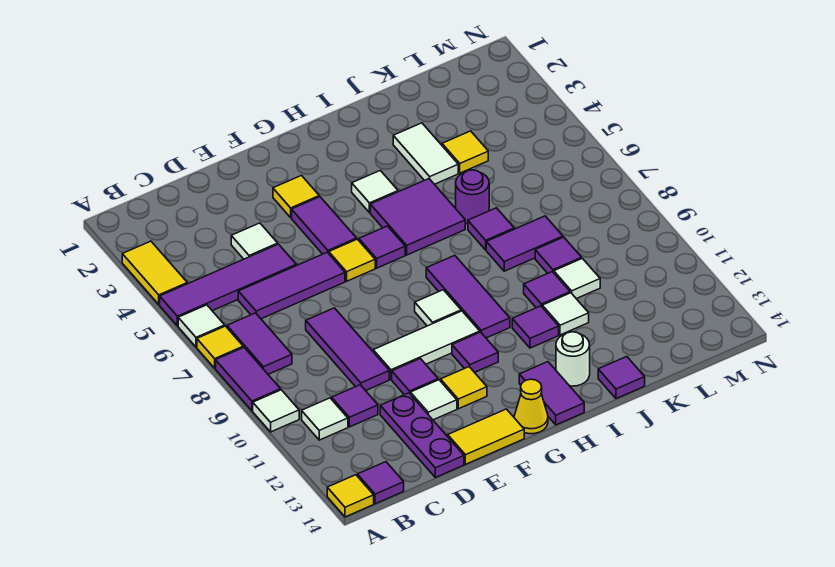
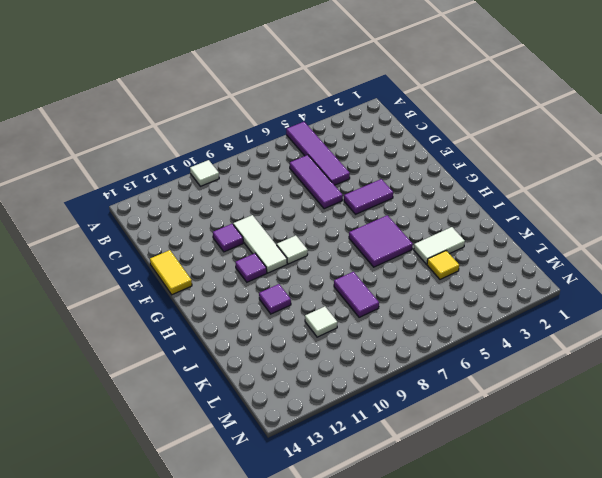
none -> yellow tile A3:A4 level 1
none -> white tile A6 level 1
none -> yellow tile A7 level 1
none -> purple tile A8:A9 level 1

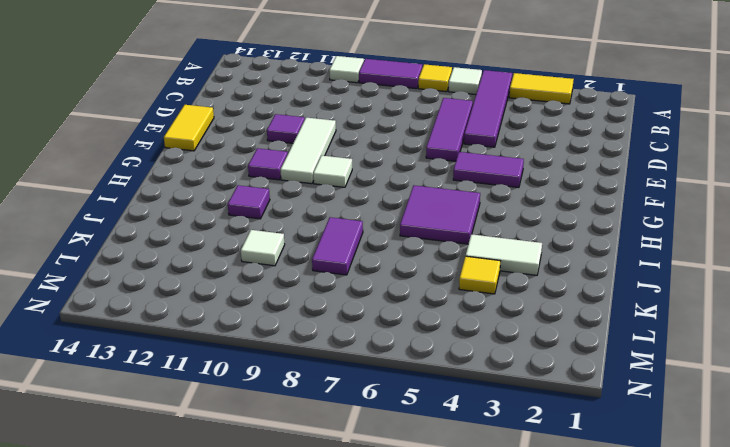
none -> yellow tile A14 level 1
none -> purple tile B7:B8 level 1
none -> white tile B11 level 1
none -> purple tile B14 level 1

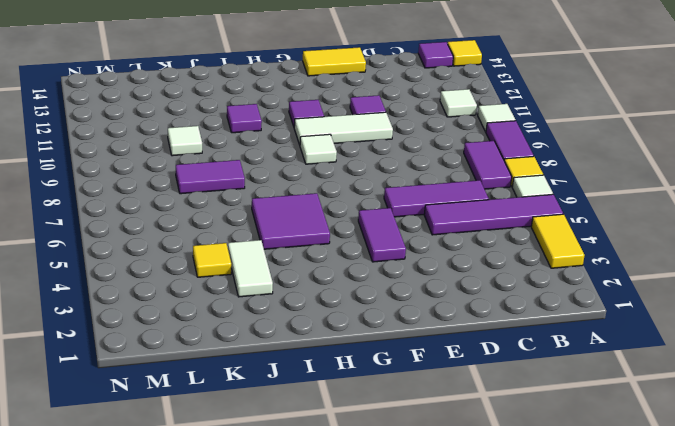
none -> purple tile C11 level 1
none -> white tile D4 level 1
none -> purple tile D8:D10 level 1
none -> purple plate D12:D14 level 1

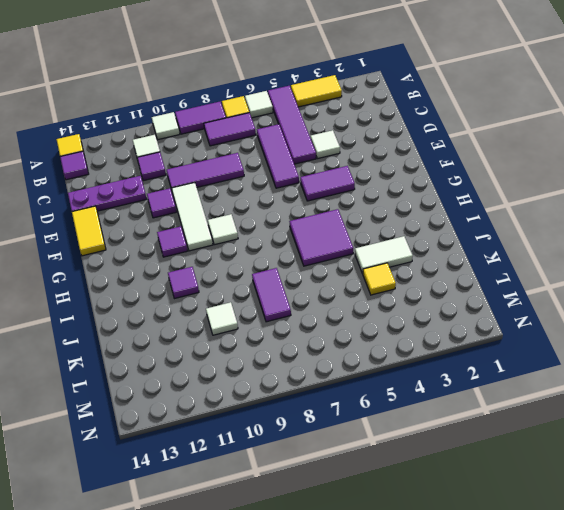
none -> white tile E12 level 1
none -> yellow tile F3 level 1
none -> yellow tile F6 level 1
none -> yellow tile F12 level 1

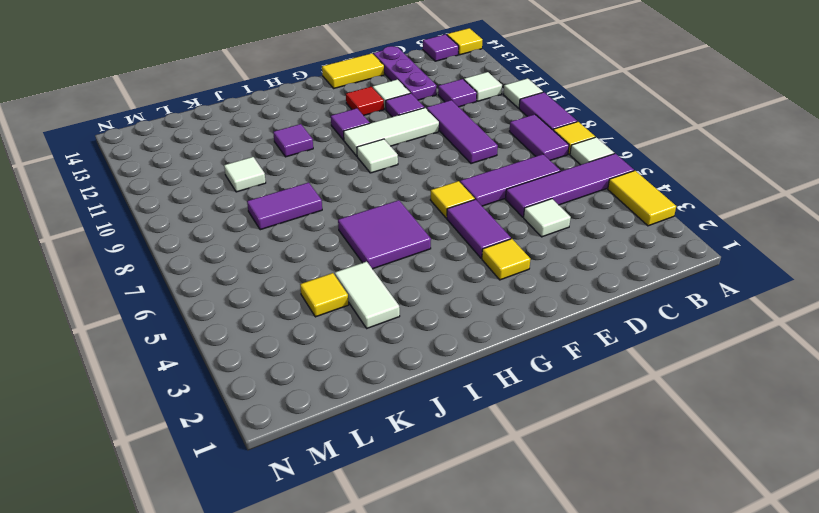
red tile F12 level 1 -> yellow tile F12 level 1
none -> purple tile G6 level 1
none -> yellow cone G14 level 1
none -> white tile H4 level 1
none -> purple tile H8:H10 level 1

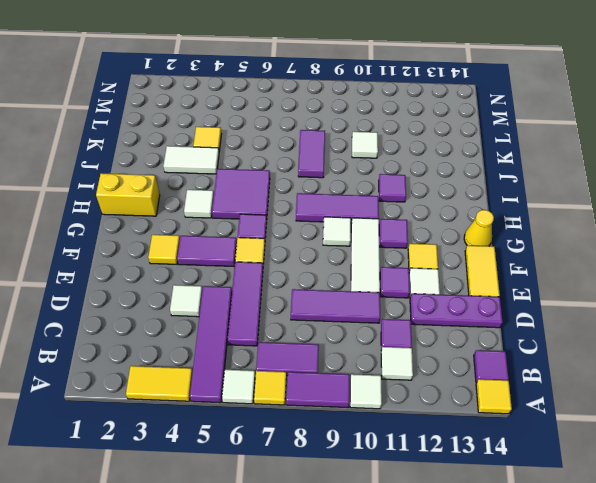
yellow brick H1:H2 level 1 -> none
none -> purple tile H13:H14 level 1
none -> white round brick I13 level 1
none -> purple round brick J6 level 1
none -> purple tile J7 level 1

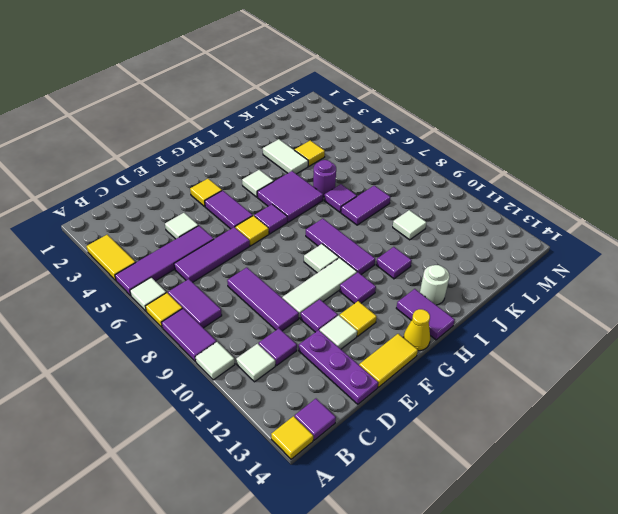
none -> purple tile J10 level 1
none -> white tile J11 level 1
none -> purple tile J14 level 1
none -> purple tile K9 level 1

